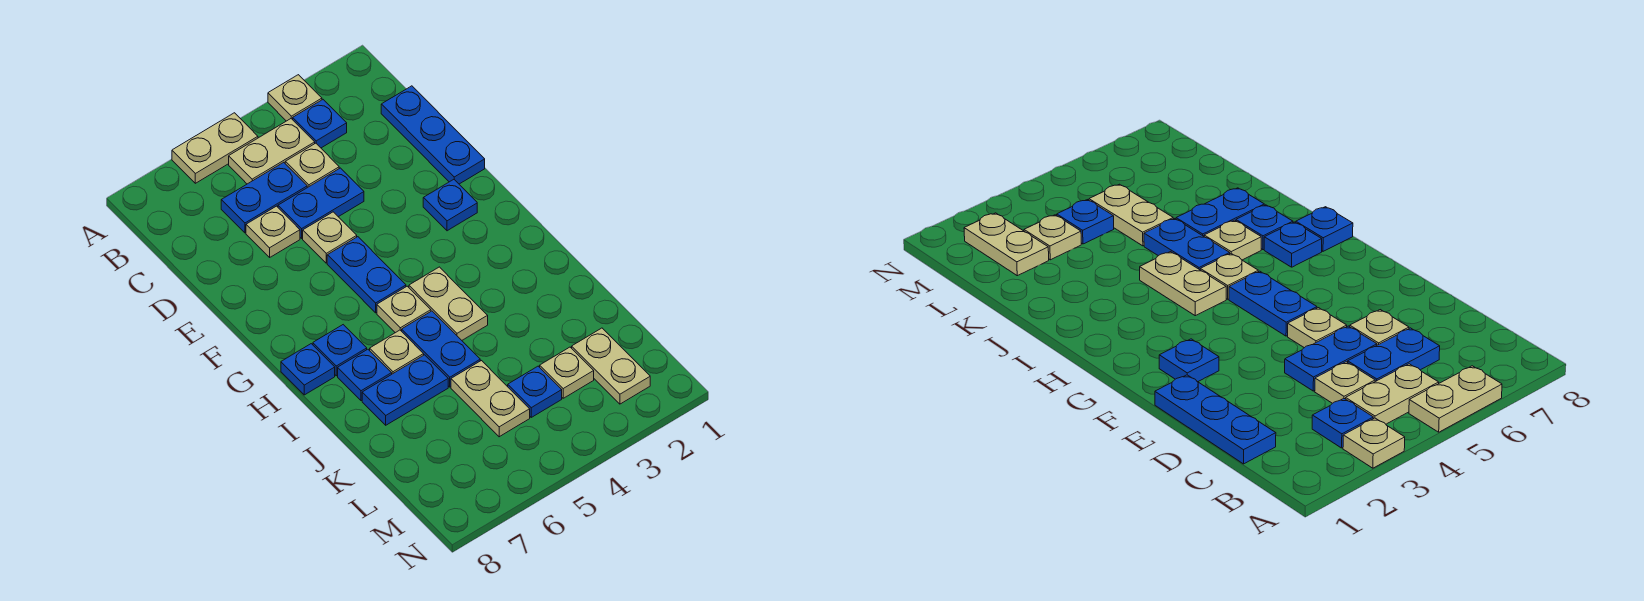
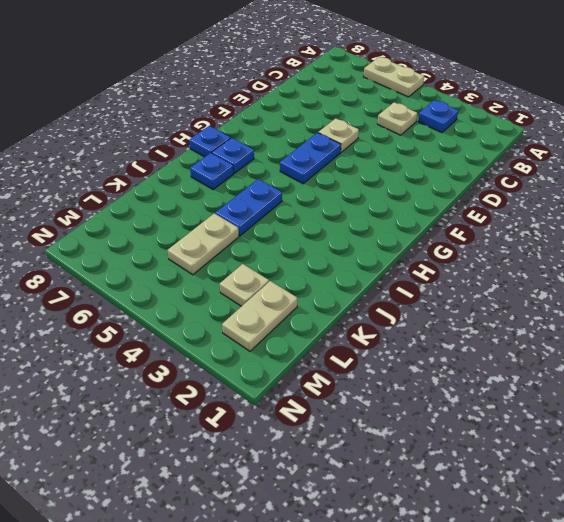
none -> tan plate A3 level 1
none -> tan plate B4:B5 level 1
none -> blue plate C1:E1 level 1

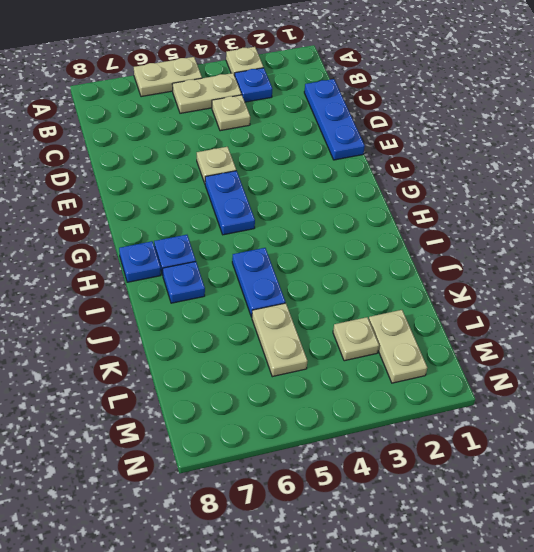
none -> blue plate C5:C6 level 1
none -> blue plate D4:D5 level 1
none -> tan plate D6 level 1

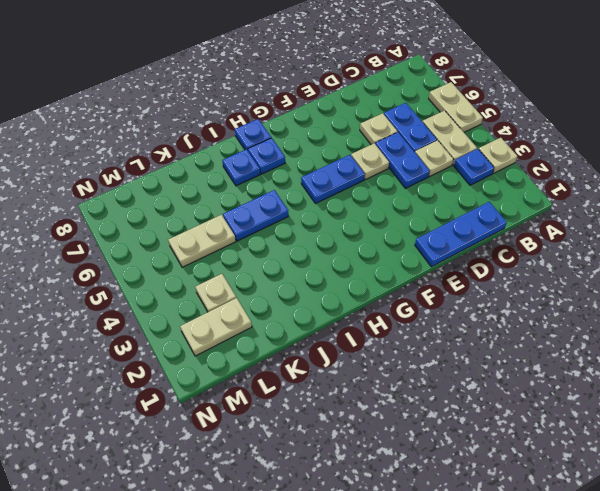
none -> blue plate F2 level 1
none -> tan plate H4:I4 level 1
none -> tan plate H5 level 1

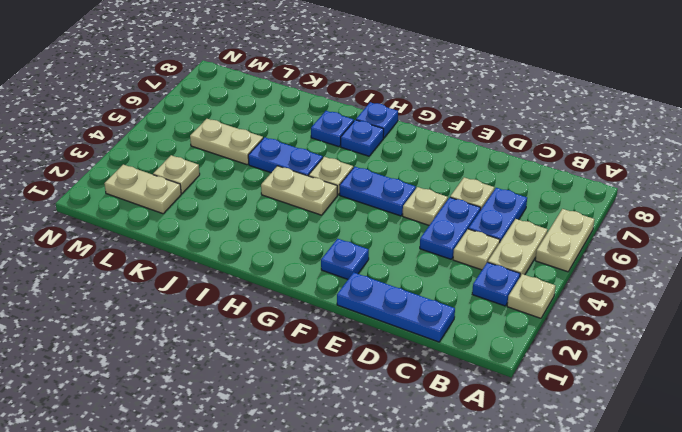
none -> tan plate I6 level 1
none -> blue plate J6:J7 level 1
none -> blue plate L4 level 1

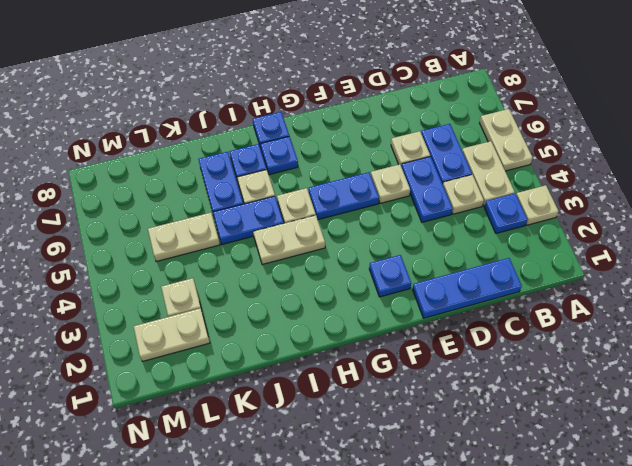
none -> blue plate L4 level 1

